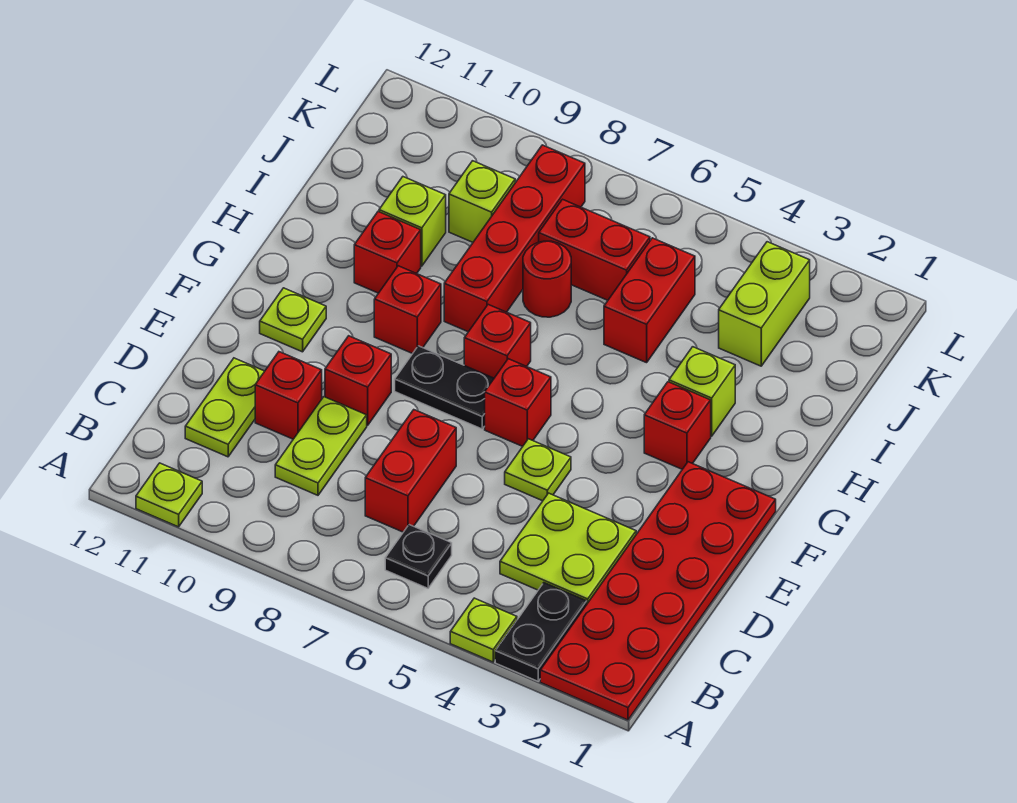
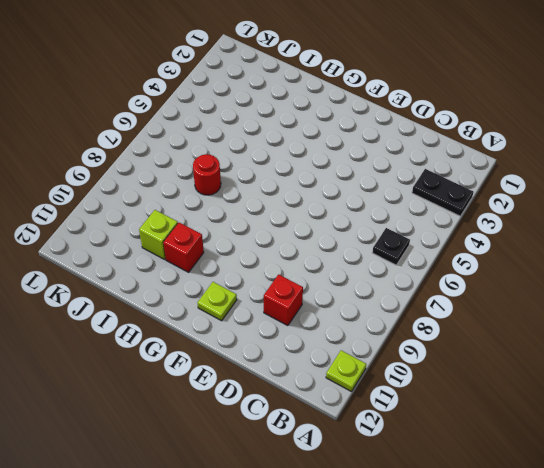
none -> red plate A1:F2 level 1
none -> lime plate A4 level 1
none -> lime plate C3:D4 level 1

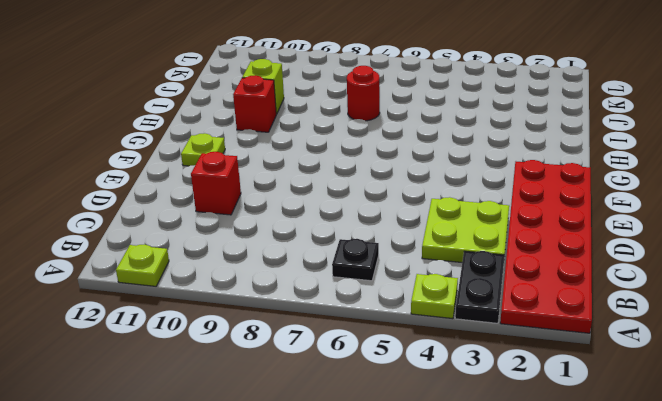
none -> red brick C7:D7 level 1
none -> lime plate C9:D9 level 1
none -> lime plate C11:D11 level 1

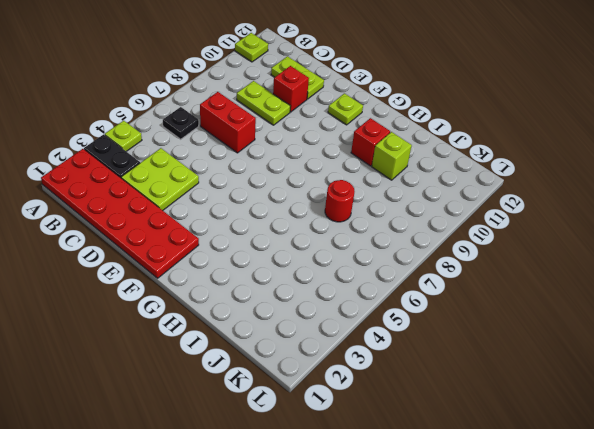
none -> lime plate E5 level 1
none -> red brick E9 level 1
none -> red brick F6 level 1

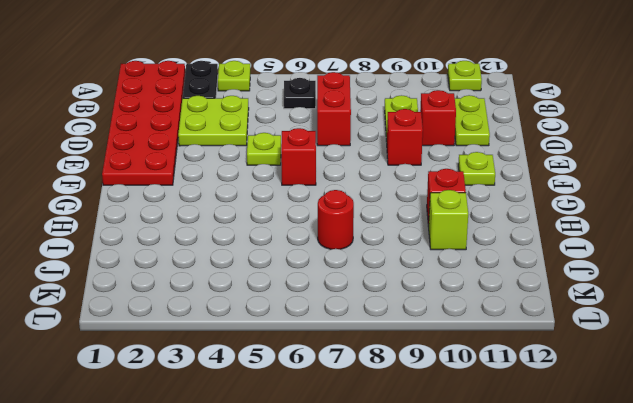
none -> black plate F7:F8 level 1
none -> red brick G3 level 1
none -> red brick G7 level 1

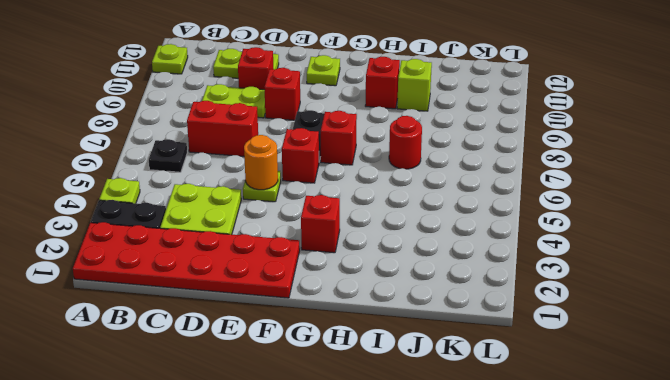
orange round brick E5 level 2 -> none
none -> red brick G9 level 1
none -> lime brick H3 level 1
none -> red brick H8:K8 level 1

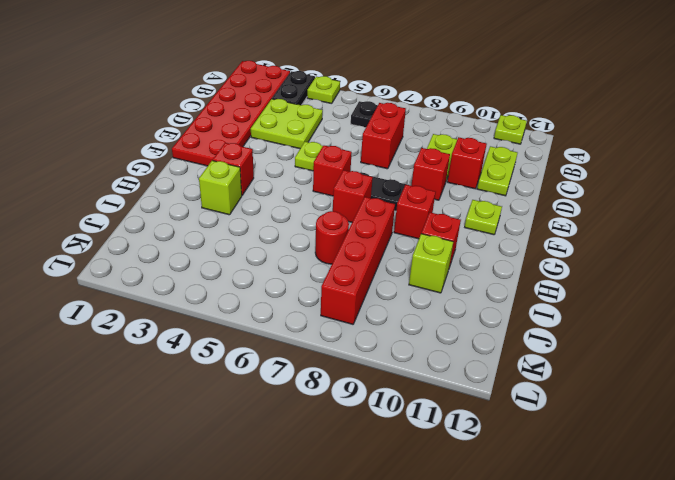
none -> red brick I5:J5 level 1
none -> lime brick J3:K3 level 1
none -> red brick J6:J7 level 1

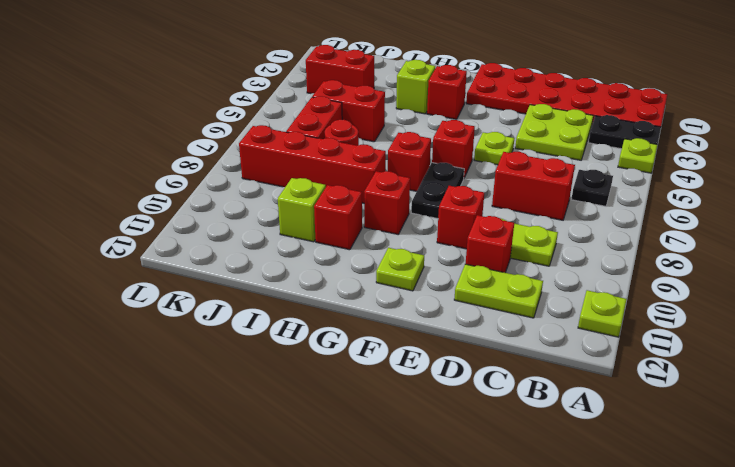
red brick J3:K3 level 1 -> lime brick J3:K3 level 1
none -> lime brick J9 level 1

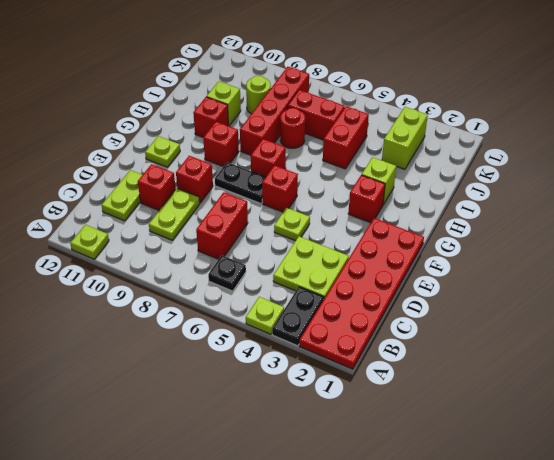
lime round brick J9 level 1 -> lime brick J9 level 1

